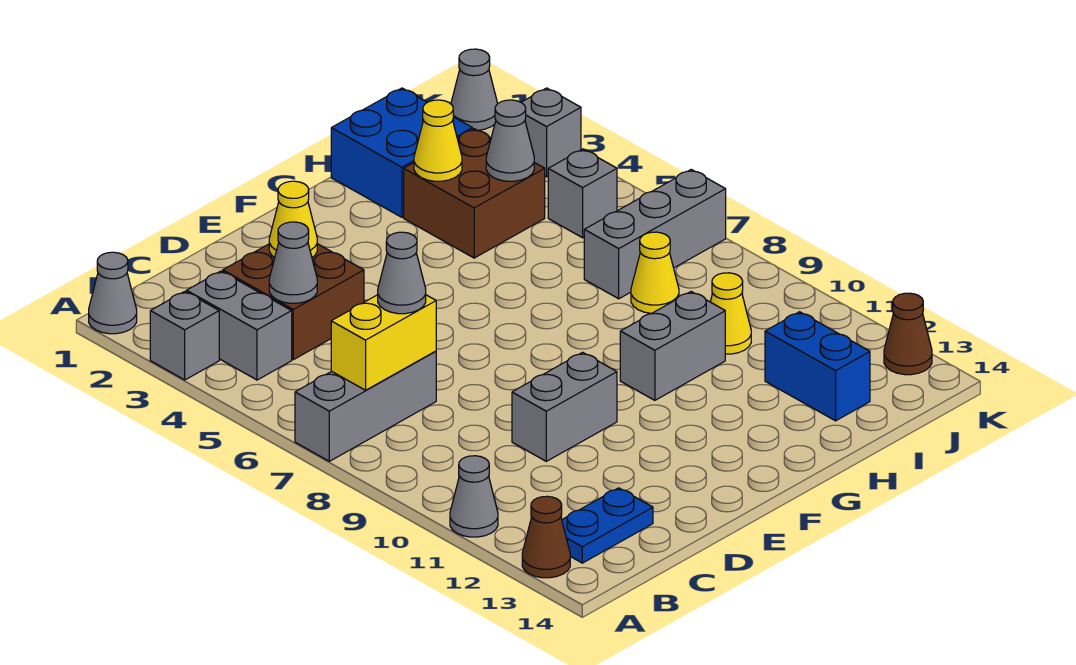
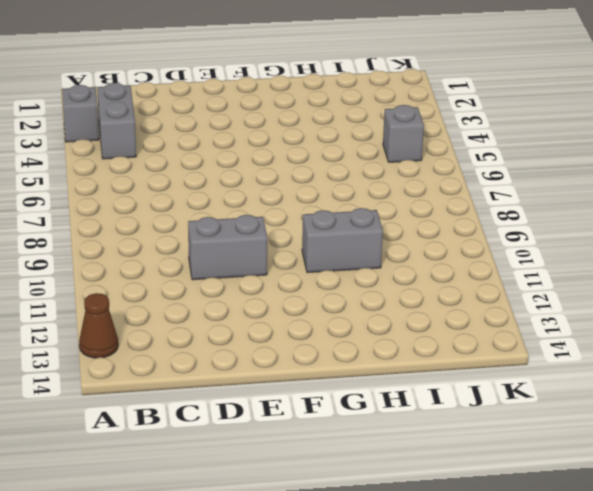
none -> grey cone A1 level 1
none -> grey brick A7:C7 level 1
none -> grey cone A11 level 1

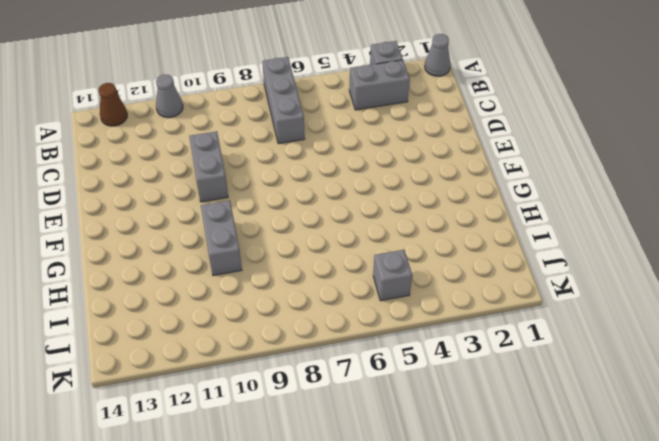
none -> blue plate B13:C13 level 1
none -> brown brick C3:D4 level 1
none -> blue brick H1:I2 level 1

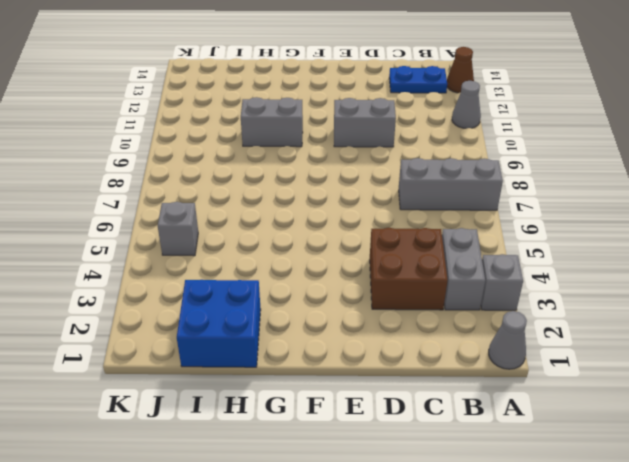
none -> brown brick H3:I4 level 1
none -> grey brick I7:K7 level 1
none -> yellow cone I8 level 1

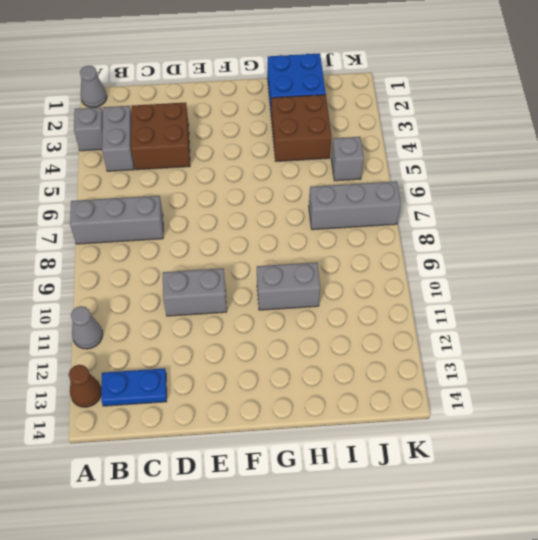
none -> yellow cone I8 level 1
none -> yellow cone I10 level 1
none -> blue brick I12:I13 level 1

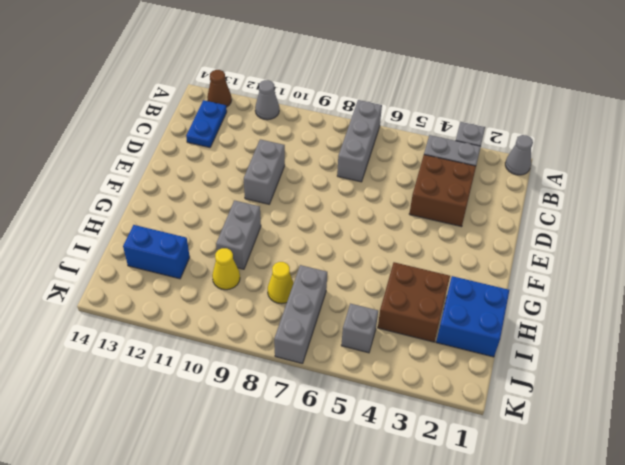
none -> grey cone K1 level 1
none -> grey brick K3 level 1
none -> brown cone K13 level 1

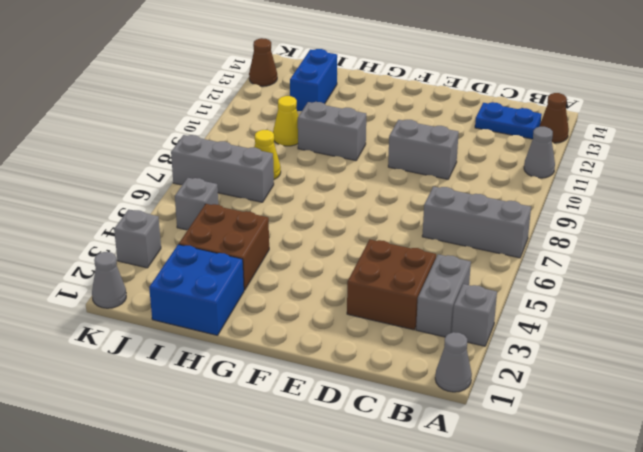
none -> yellow brick B7:C7 level 2
none -> grey cone C4 level 2
none -> yellow cone D3 level 2

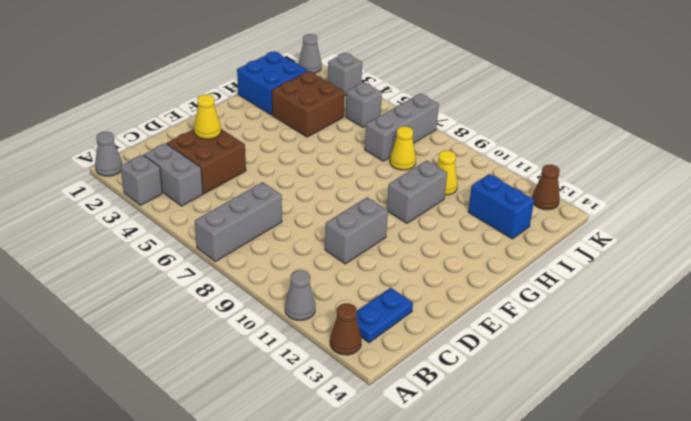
none -> yellow brick B7:C7 level 2
none -> grey cone C4 level 2
none -> yellow cone H3 level 2

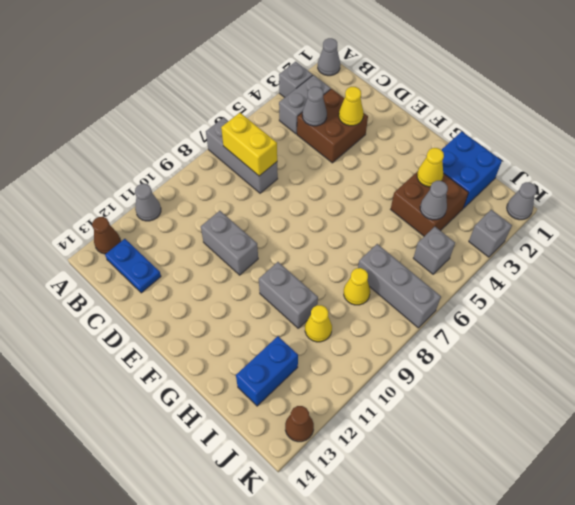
none -> grey cone C7 level 3

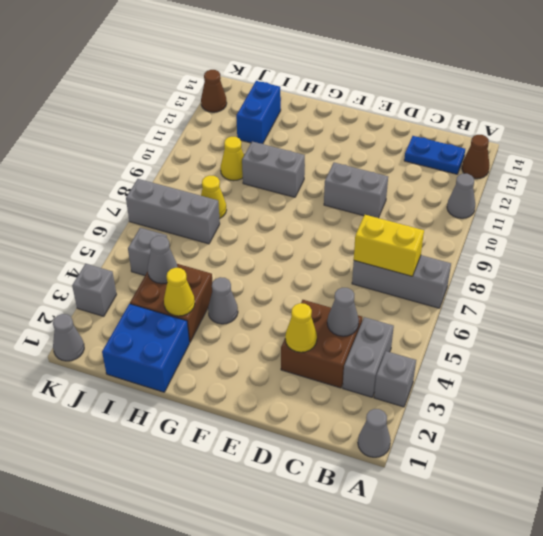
grey cone G4 level 1 -> grey cone C7 level 3

